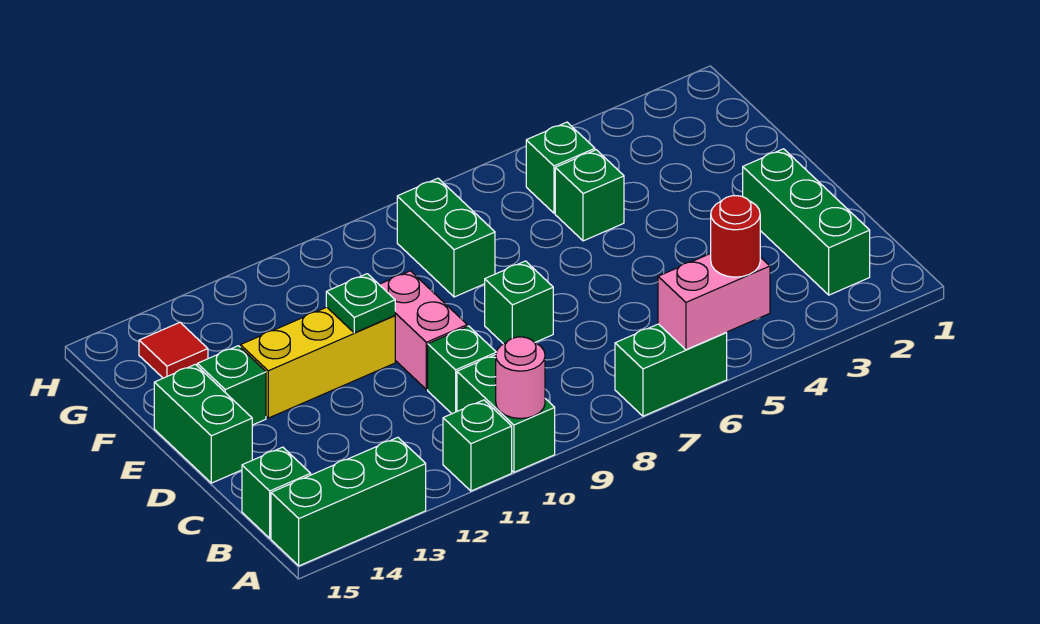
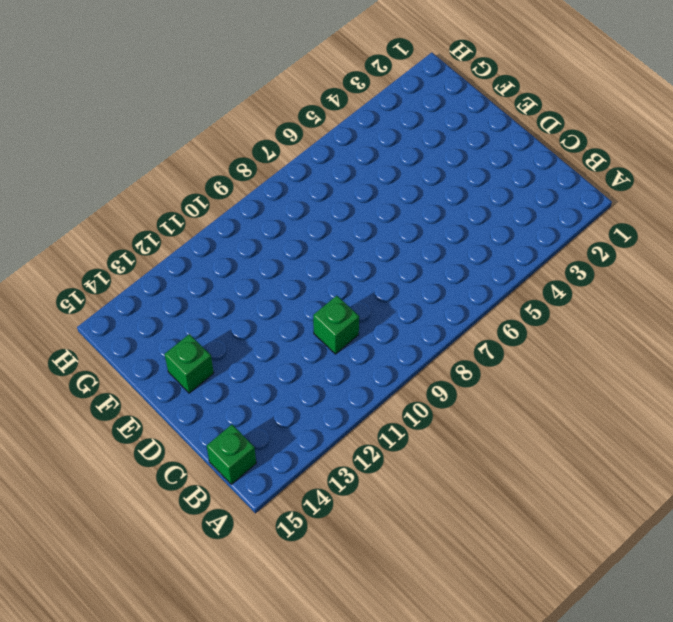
none -> green brick A6:A7 level 1
none -> green brick A10:B10 level 1
none -> green brick A11 level 1

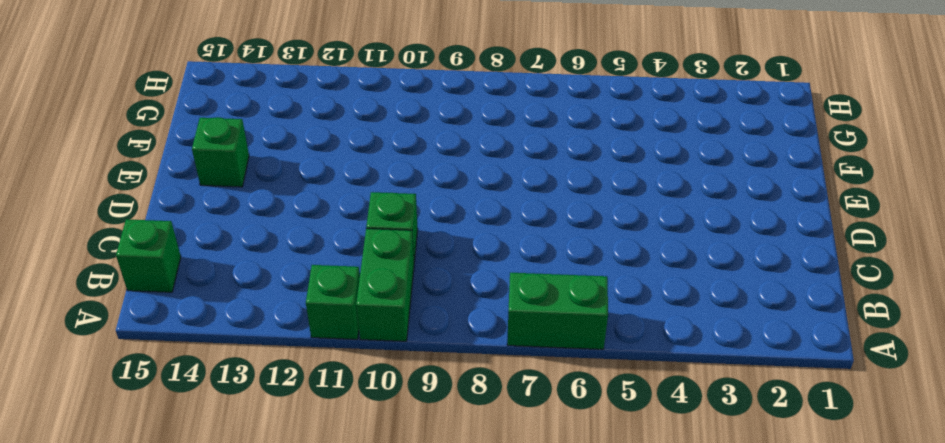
none -> green brick A13:A15 level 1
none -> green brick B2:D2 level 1
none -> green brick D8 level 1

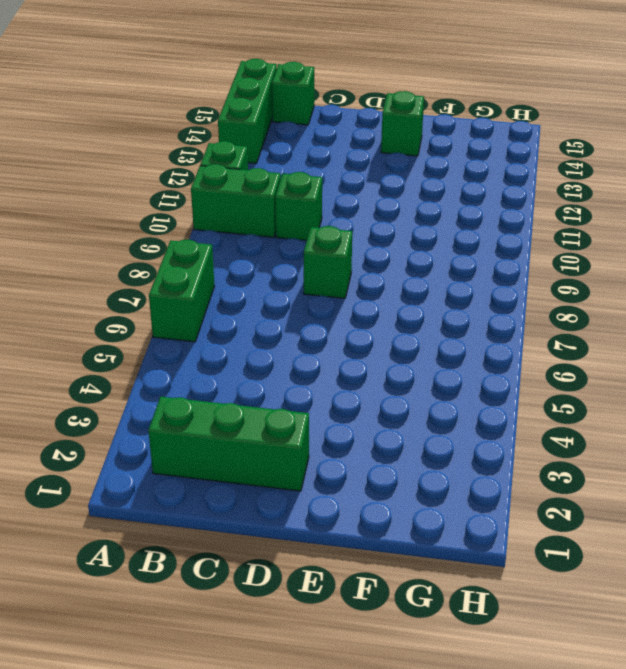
none -> pink brick D10:E10 level 1
none -> green brick D15:E15 level 1
none -> yellow brick E11:E13 level 1

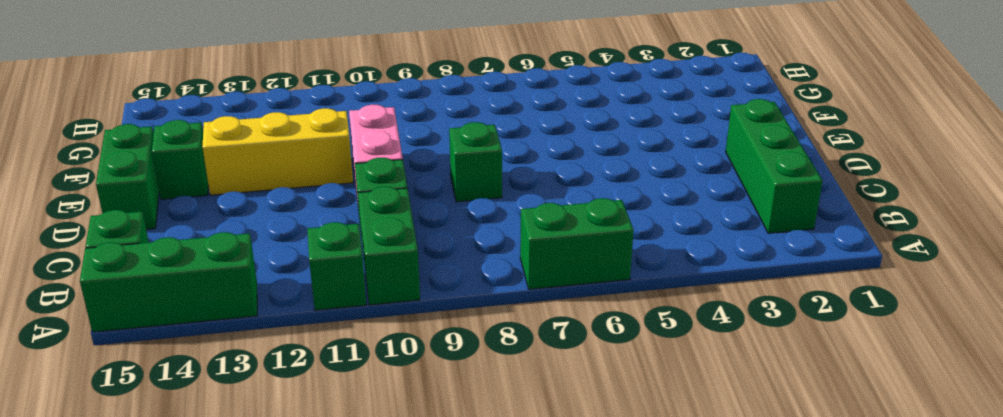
none -> green brick F5 level 1
none -> green brick F8:G8 level 1
none -> green brick G5 level 1

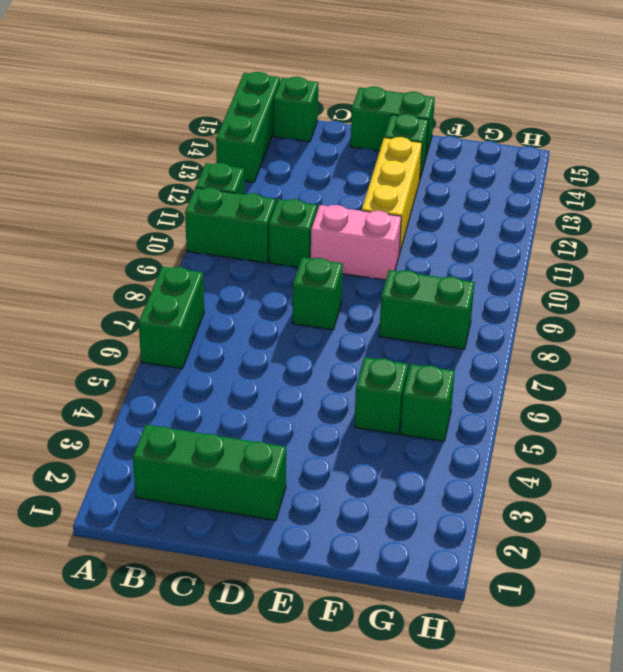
none -> red tile G14 level 1
none -> pink brick A5:A6 level 2
none -> pink round brick A10 level 2

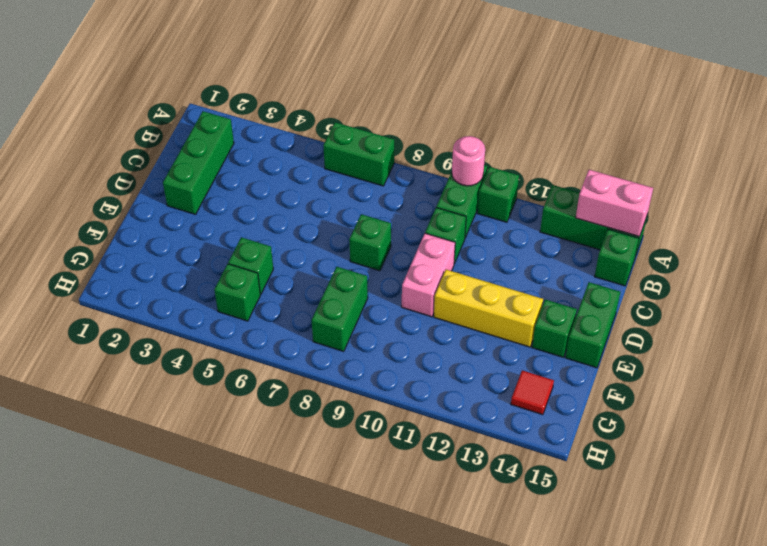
pink brick A14:A15 level 2 -> pink brick A5:A6 level 2
none -> green plate E11 level 2
none -> red round brick A5 level 3

